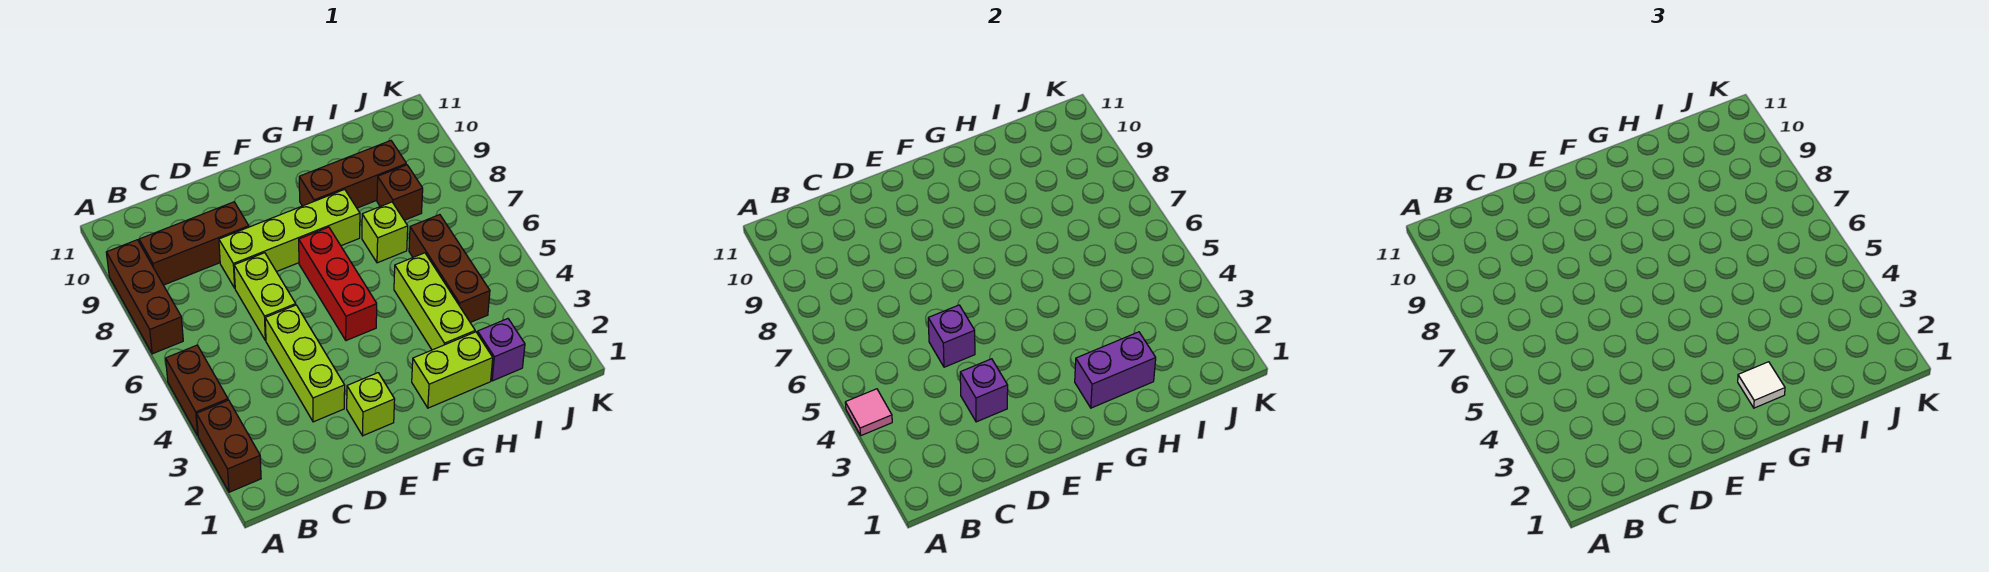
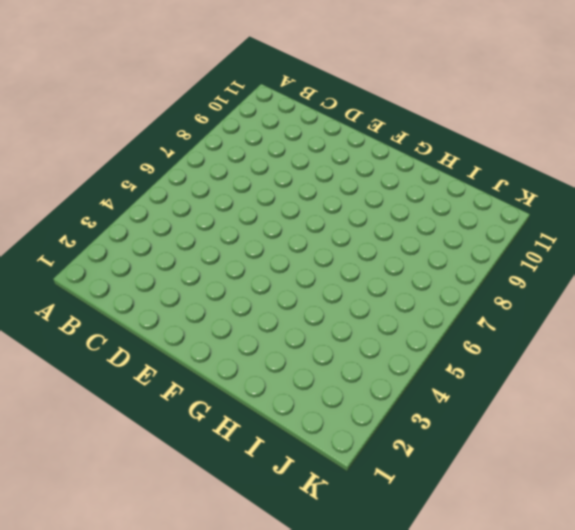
none -> brown brick A2:A3 level 1
none -> brown brick A4:A5 level 1
none -> brown brick A7:A9 level 1

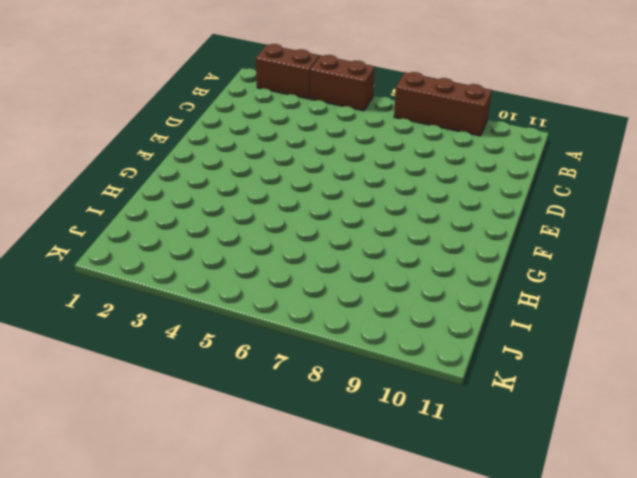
none -> brown brick B9:D9 level 1
none -> lime brick D3:D5 level 1
none -> lime brick D6:D7 level 1

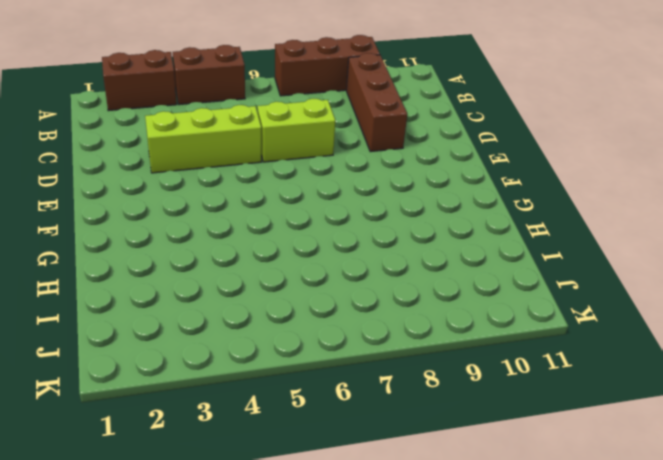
none -> lime brick D8:G8 level 1
none -> lime brick E2 level 1
none -> red brick F5:F7 level 1

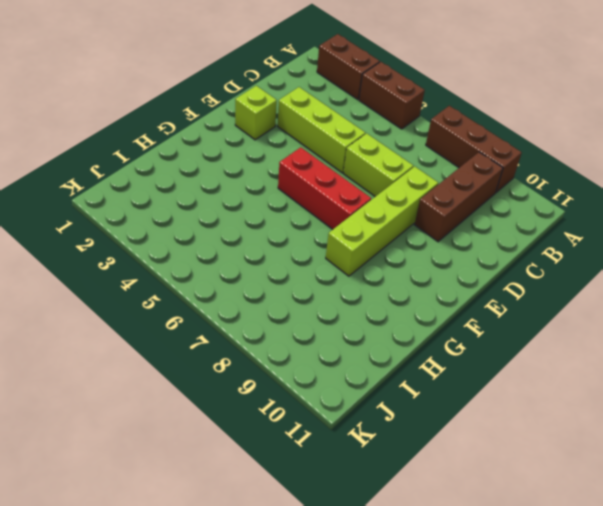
none -> lime brick G2:H2 level 1
none -> brown brick G9:I9 level 1
none -> lime brick H3:H5 level 1

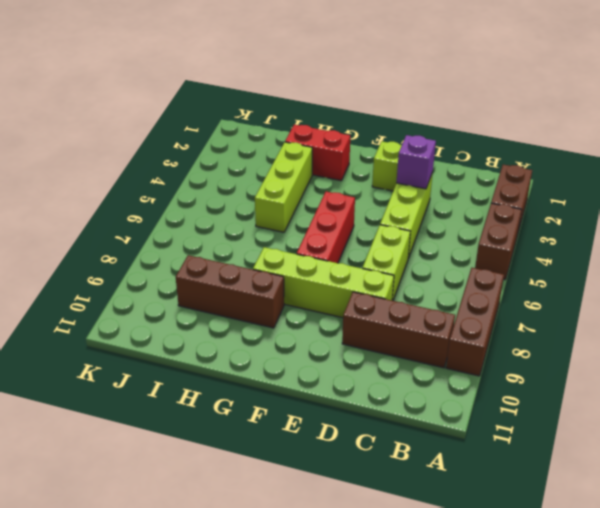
red brick G2:H2 level 1 -> lime brick G2:H2 level 1
none -> lime brick H7 level 1
none -> purple brick I2 level 1
none -> brown brick I4:I6 level 1

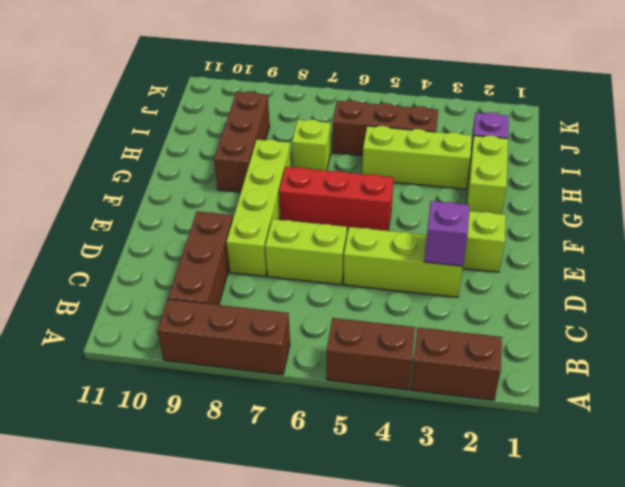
none -> brown brick I8 level 1
none -> pink tile A4 level 2
none -> purple brick D5 level 2

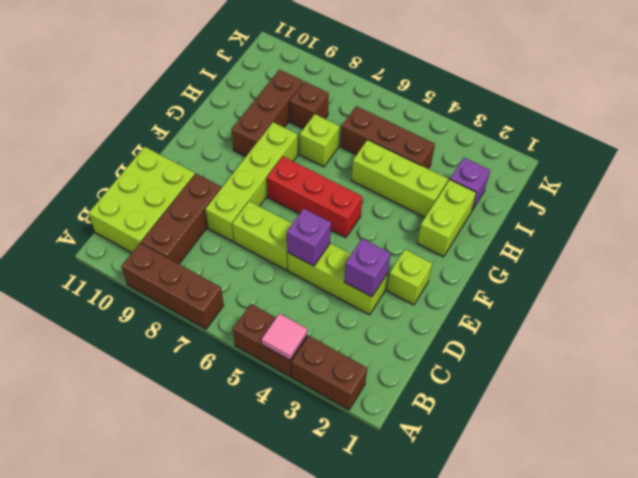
lime brick B10:D11 level 1 -> none
none -> purple brick G2:H2 level 2
none -> white tile G2 level 3

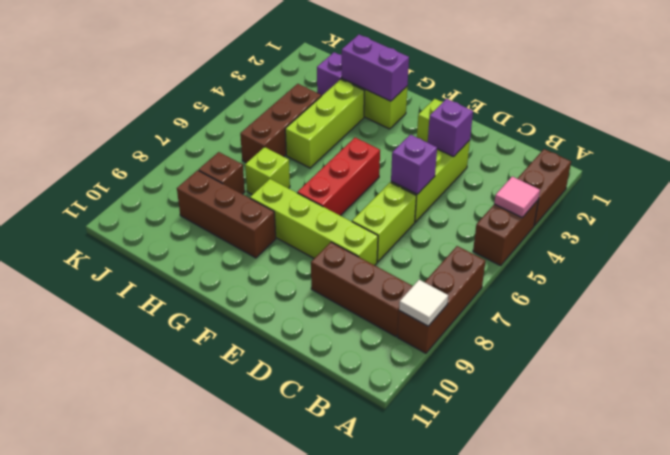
white tile A9 level 2 -> white tile G2 level 3

